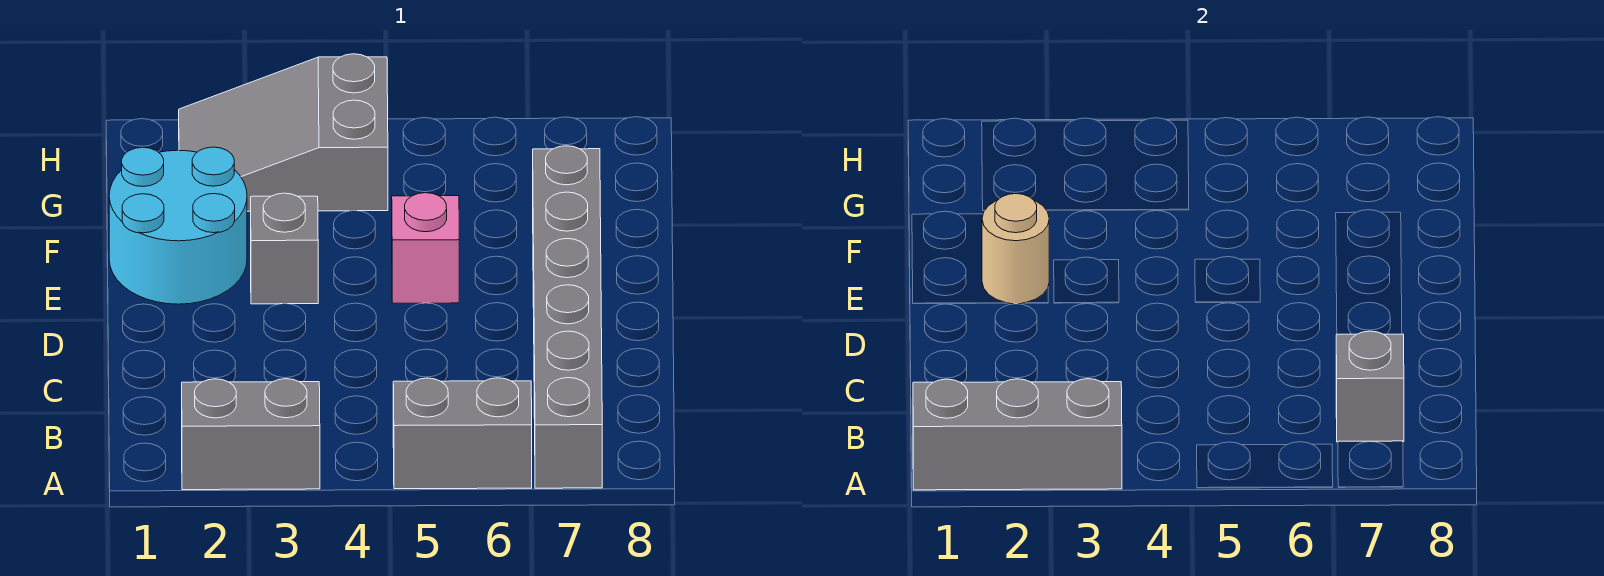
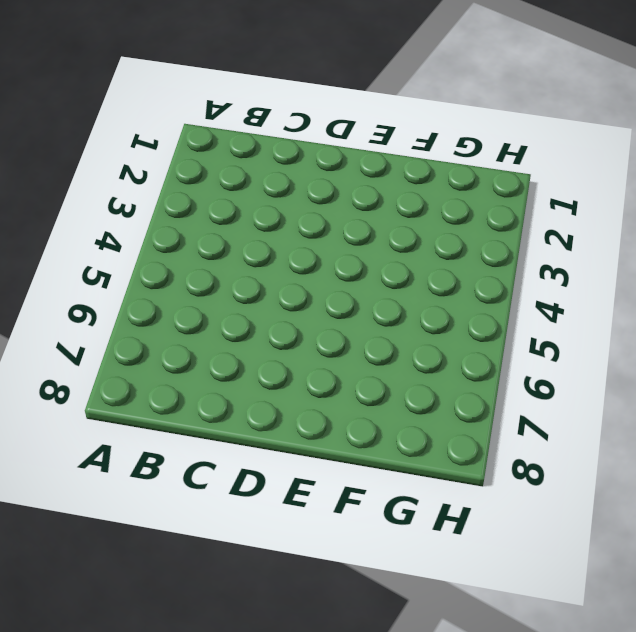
none -> grey brick A2:A3 level 1
none -> grey brick A5:A6 level 1

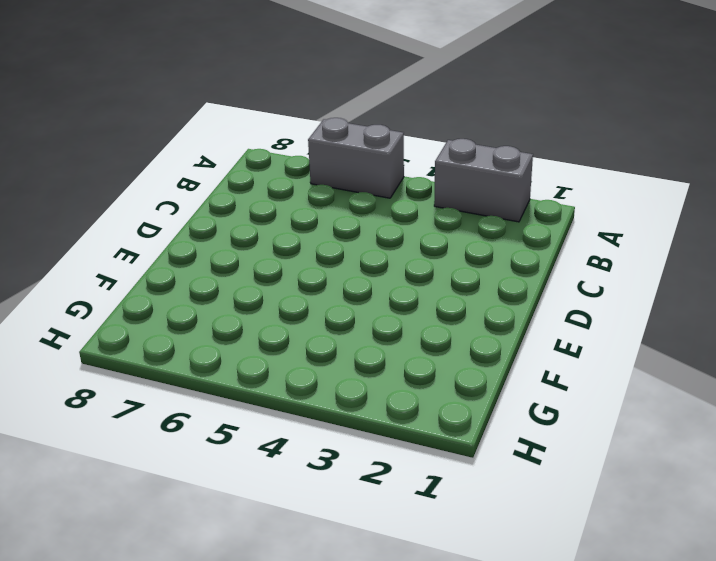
none -> grey brick A7:F7 level 1
none -> cyan round brick E1:F2 level 1

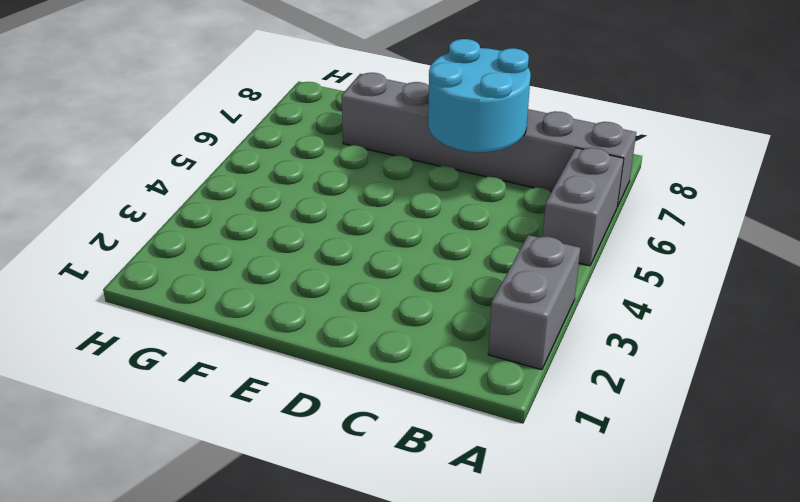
cyan round brick C6:D7 level 2 -> cyan round brick E1:F2 level 1
none -> grey brick E3 level 1
none -> pink brick E5 level 1

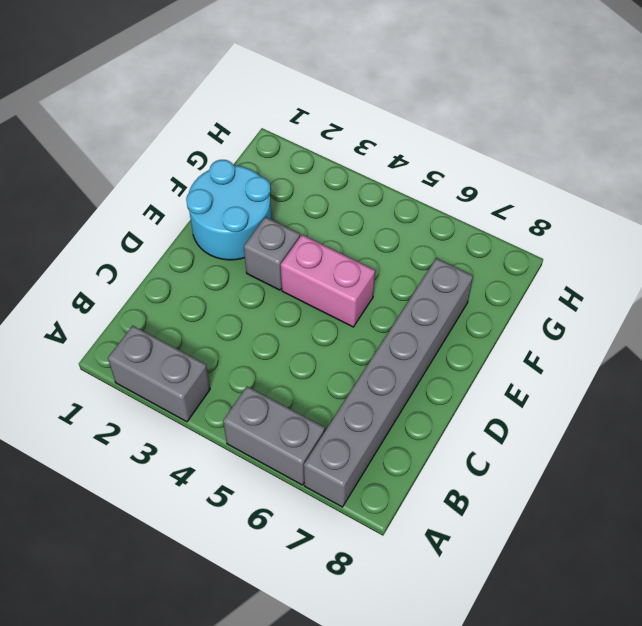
pink brick E4:E5 level 1 -> pink brick E5 level 1
none -> grey slope G2:H4 level 1 top 4
none -> grey brick A1:A3 level 2

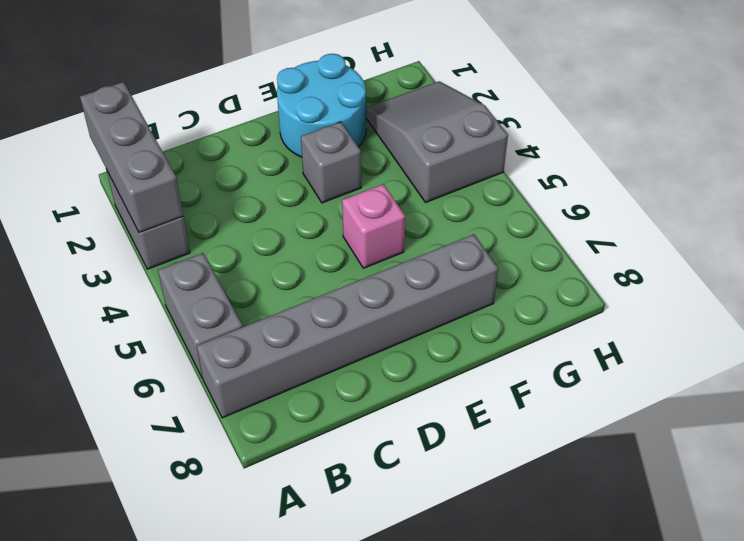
none -> grey brick B7 level 2
none -> tan round brick E2 level 2

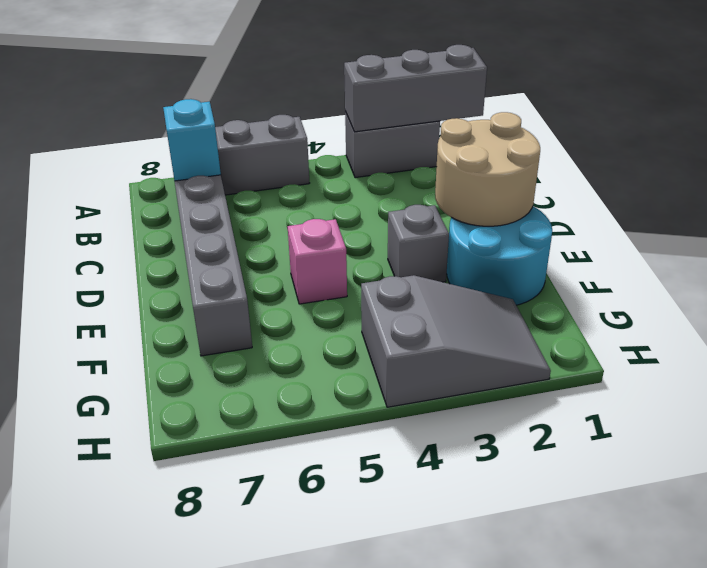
cyan brick B7 level 2 -> grey brick B7 level 2
tan round brick D1:E2 level 2 -> tan round brick E2 level 2

